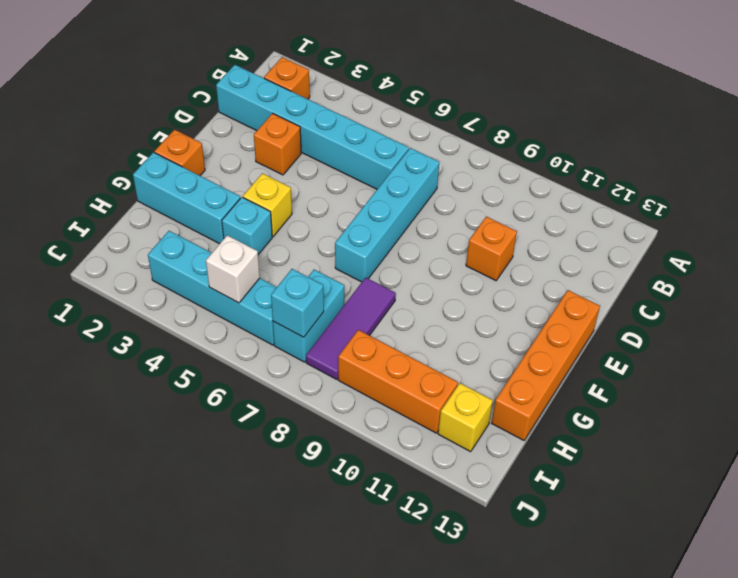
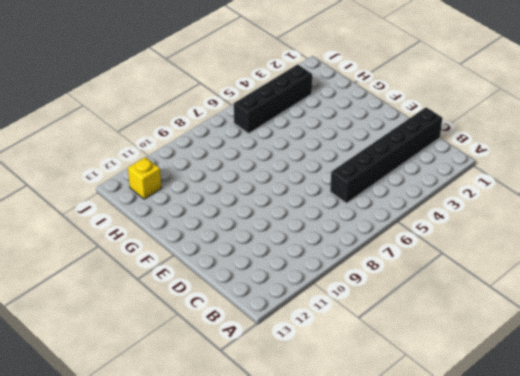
black brick C1:C6 level 1 -> cyan brick C1:C6 level 1
black brick I3:I6 level 1 -> cyan brick I3:I6 level 1
none -> orange brick B2 level 1
none -> cyan brick C7:F7 level 1
none -> orange brick D3 level 1

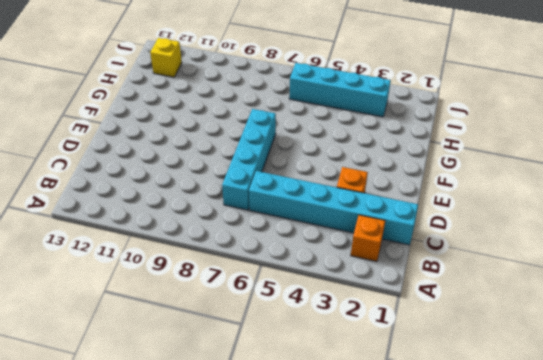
none -> orange brick D10 level 1
none -> orange brick E13:H13 level 1
none -> orange brick F1 level 1

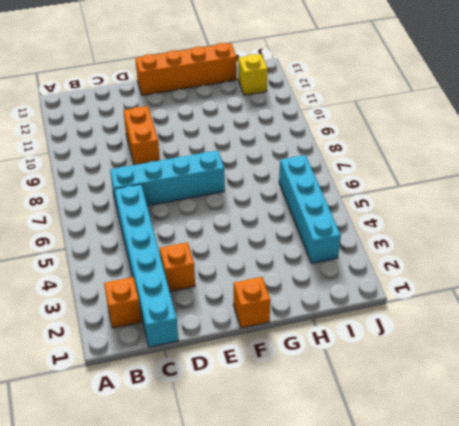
orange brick D9:D10 level 1 -> orange brick D10 level 1
none -> yellow brick F4 level 1
none -> cyan brick G1:G3 level 1
none -> cyan brick G4 level 1

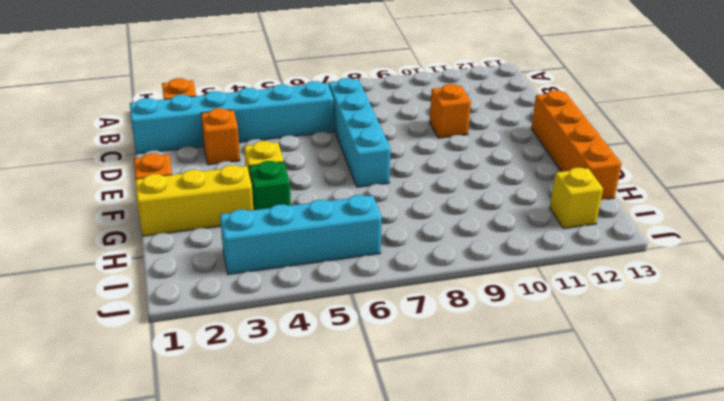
yellow brick G1:G3 level 1 -> cyan brick G1:G3 level 1
green brick G4 level 1 -> cyan brick G4 level 1
none -> purple tile G8:I8 level 1
none -> cyan brick H7:I7 level 1
none -> orange brick I9:I11 level 1

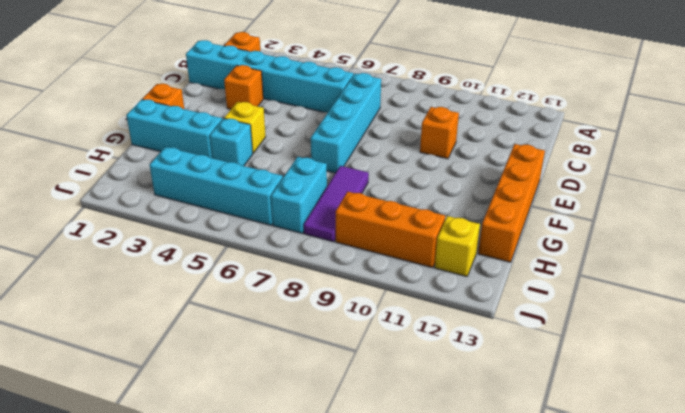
none -> white brick I5 level 2
none -> cyan brick I7 level 2

